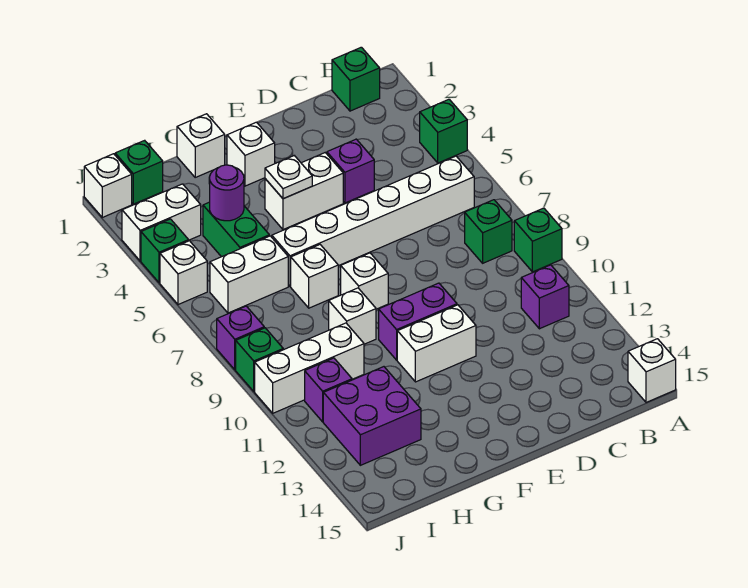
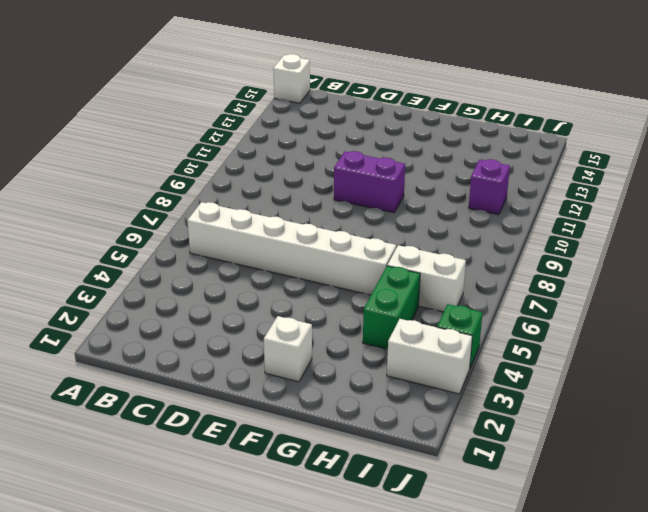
none -> green brick A4 level 1
none -> green brick A9 level 1
none -> green brick B1 level 1
none -> green brick B8 level 1

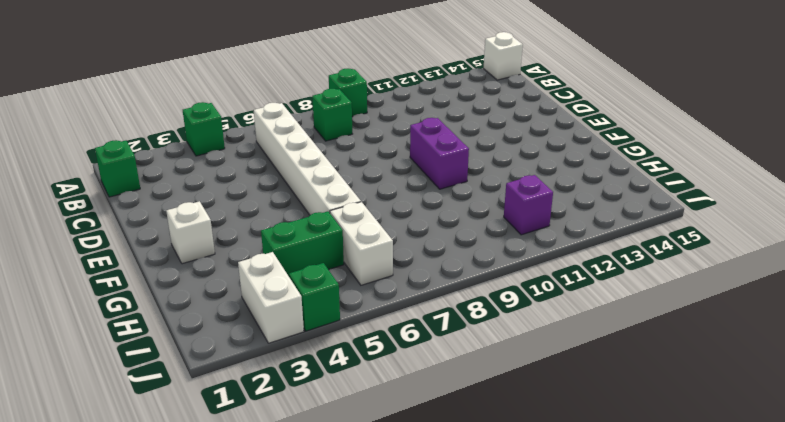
none -> purple brick B11 level 1
none -> purple brick D4 level 1
none -> white brick E4:F4 level 1
none -> white brick E11:F11 level 1

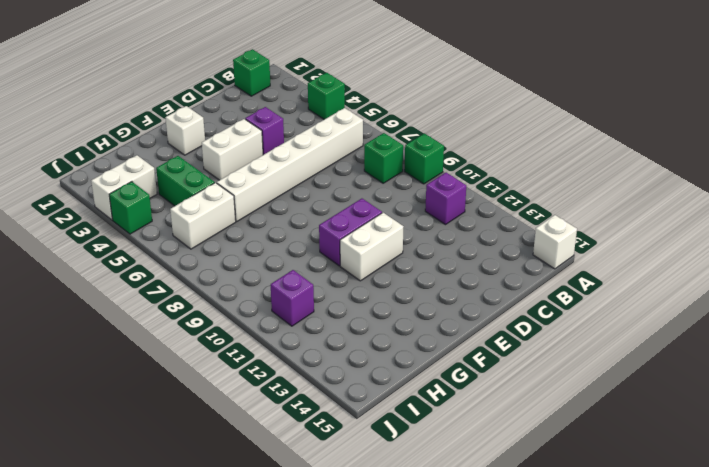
none -> white brick F8 level 1
none -> white brick G1 level 1
none -> white brick G7 level 1
none -> white brick G9 level 1

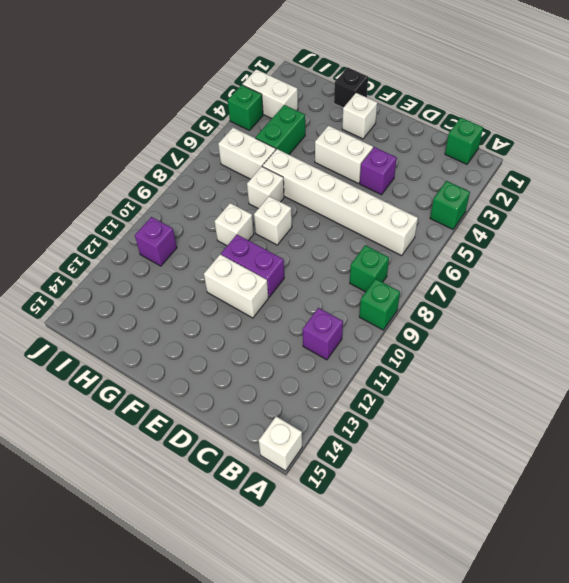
black brick G1 level 1 -> white brick G1 level 1
none -> white brick H10:J10 level 1
none -> purple brick H12:I13 level 1
none -> green brick I1 level 1
none -> white brick J1 level 1

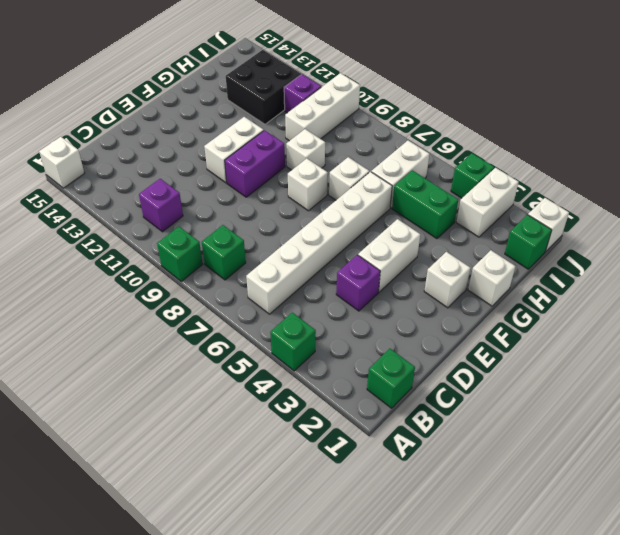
black brick H12:I13 level 1 -> purple brick H12:I13 level 1
none -> white brick J5 level 1
none -> purple brick J8 level 1
none -> green brick J9 level 1
none -> white plate F4 level 2

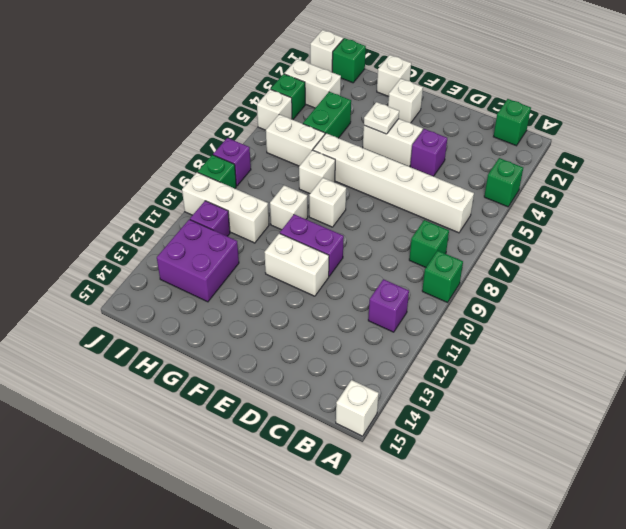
none -> purple round brick H4 level 2

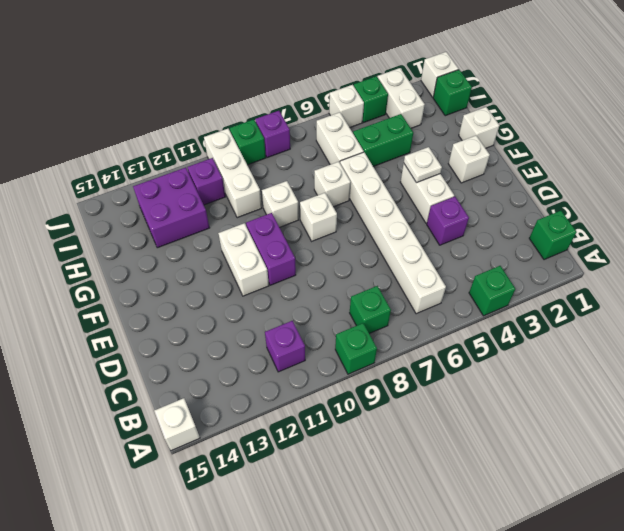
none -> purple round brick H4 level 2

